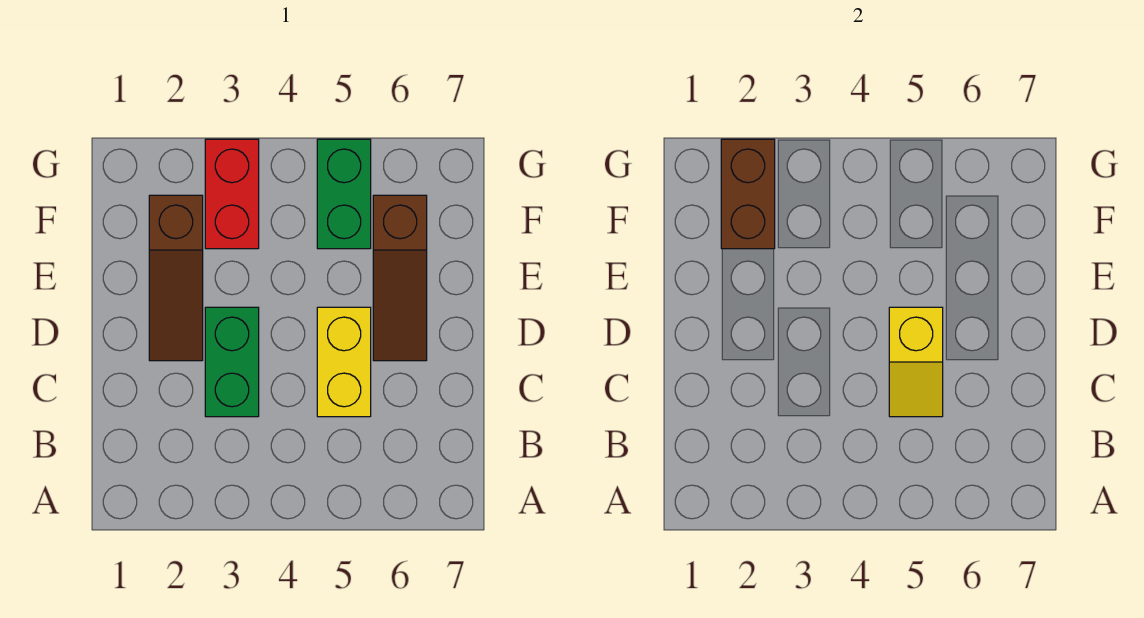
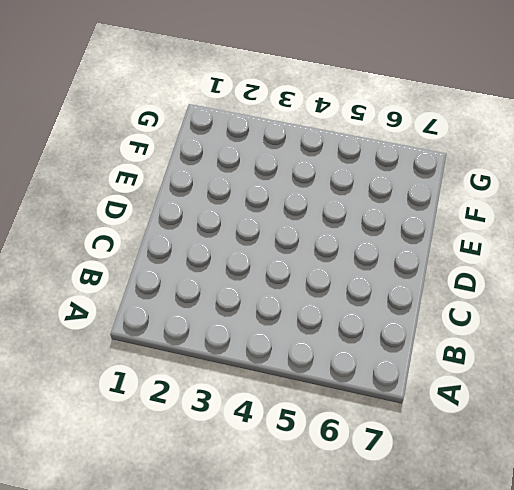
none -> green brick C3:D3 level 1
none -> yellow brick C5:D5 level 1

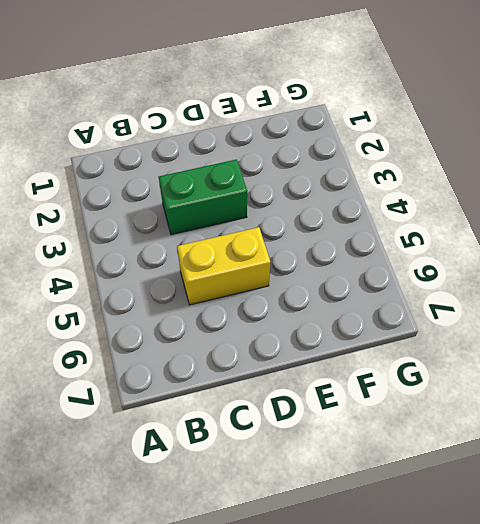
none -> brown slope D2:F2 level 1 top F
none -> brown slope D6:F6 level 1 top F

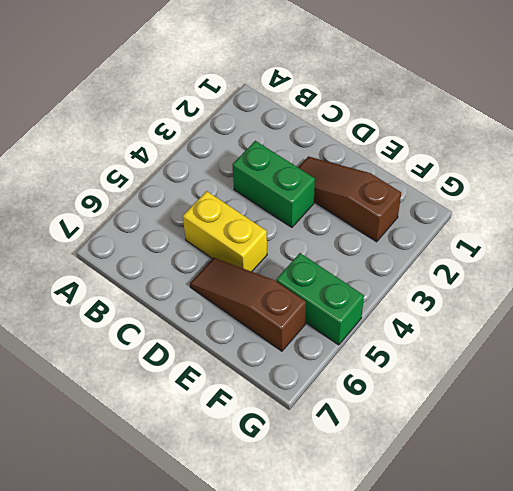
none -> red brick F3:G3 level 1
none -> yellow slope C5:D5 level 2 top D

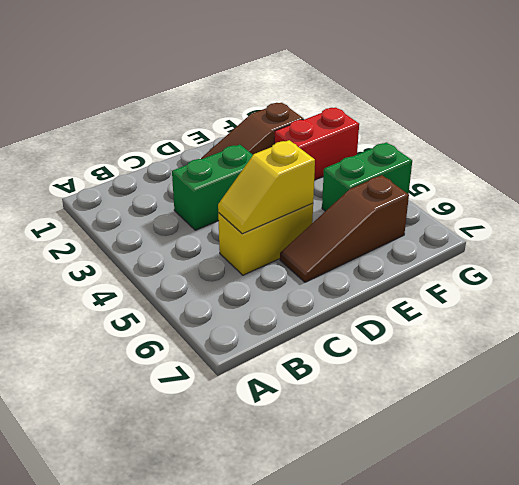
none -> brown brick F2:G2 level 2

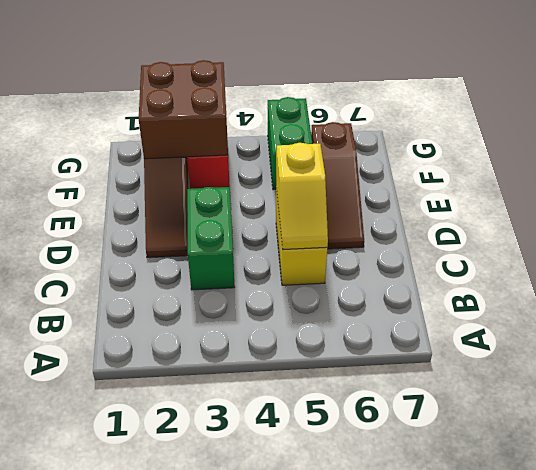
brown brick F2:G3 level 2 -> brown brick F2:G2 level 2

